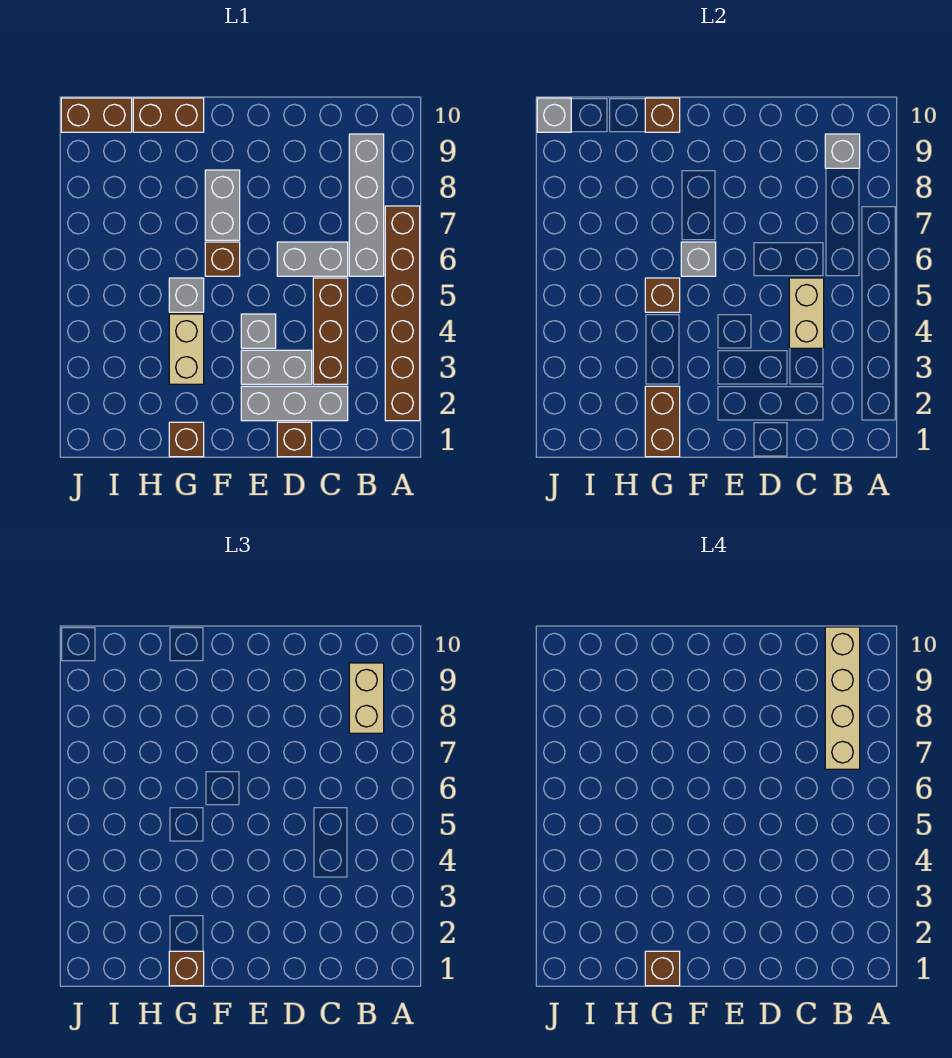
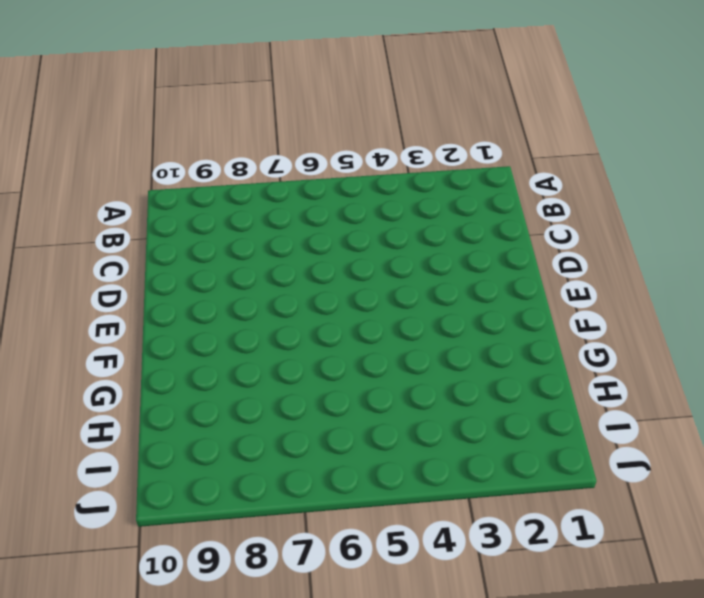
none -> brown brick A2:A7 level 1
none -> grey brick B6:B9 level 1
none -> grey brick C2:E2 level 1

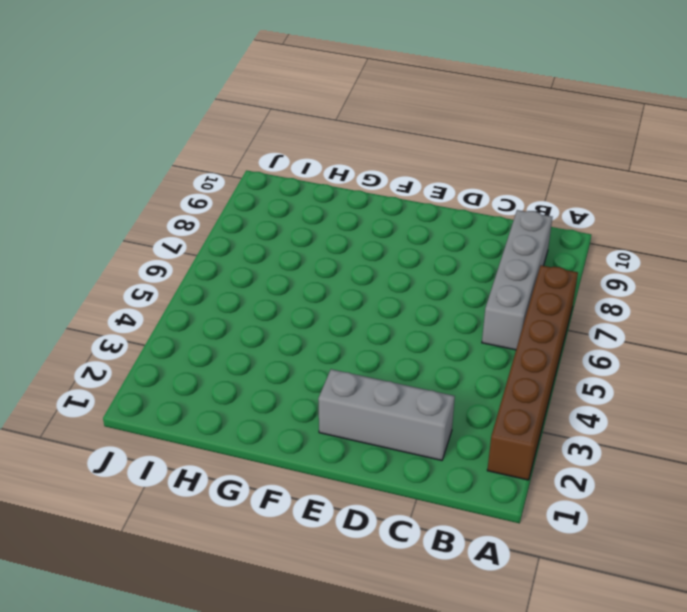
none -> brown brick C3:C5 level 1
none -> grey brick C6:D6 level 1
none -> brown brick D1 level 1

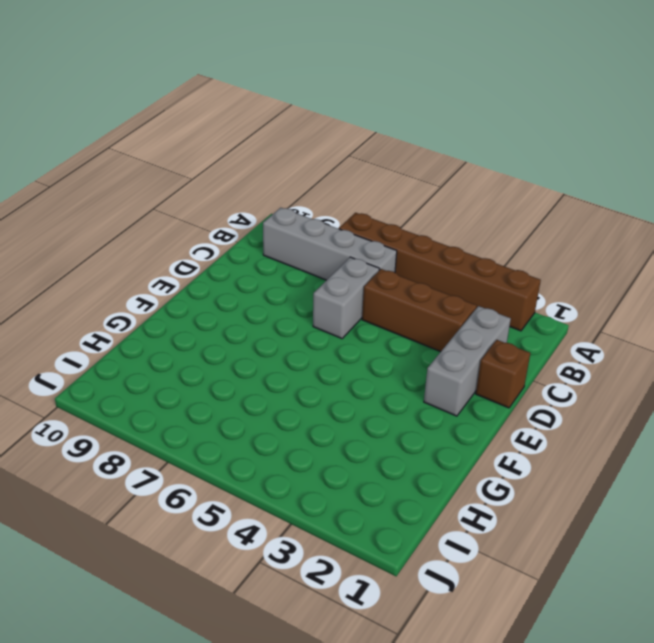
none -> grey brick D3:E3 level 1
none -> grey brick E4 level 1
none -> brown brick F6 level 1

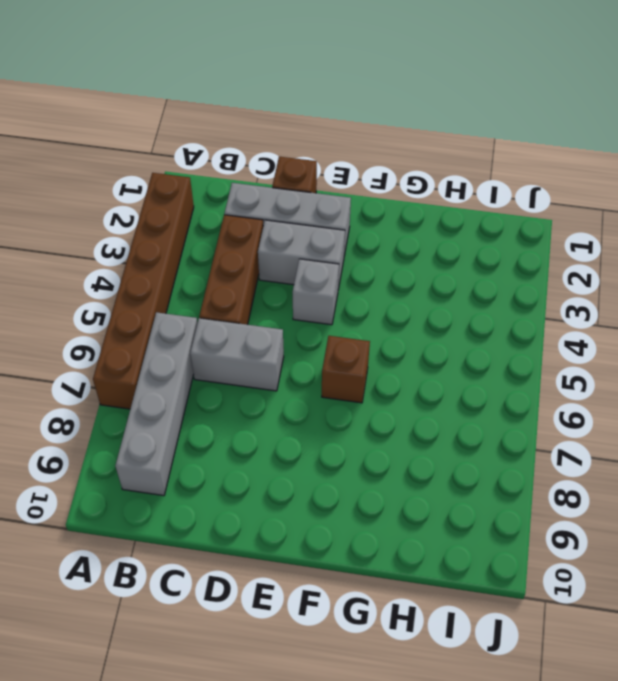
none -> grey brick F7:F8 level 1
none -> brown brick G1 level 1
none -> tan brick G3:G4 level 1

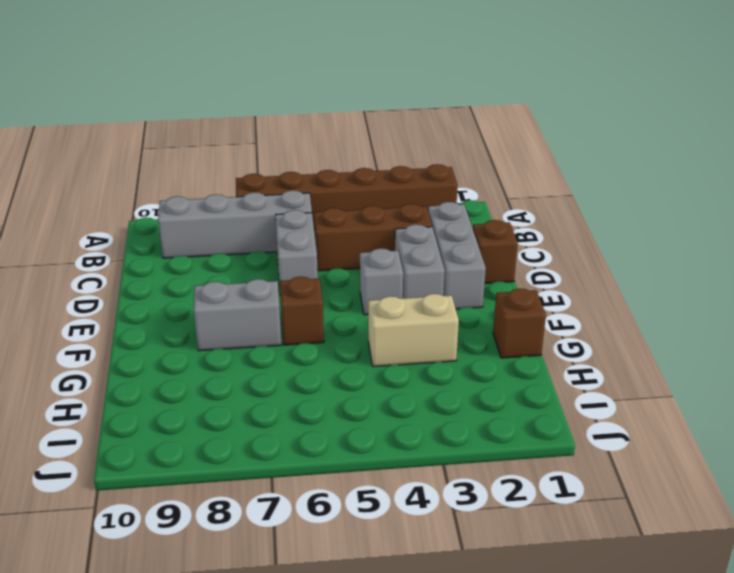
none -> grey brick G5 level 1
none -> brown brick G10:H10 level 1
none -> brown brick I10:J10 level 1

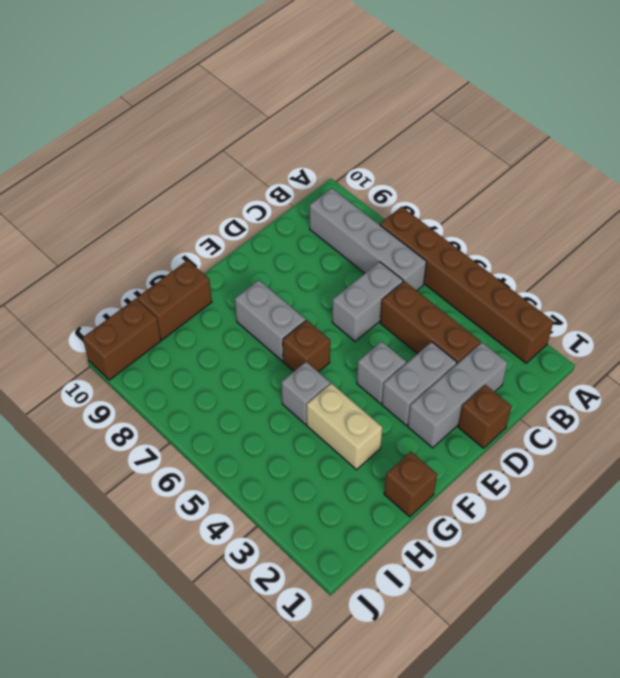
none -> grey brick B9 level 2
none -> tan brick C4:C5 level 2
none -> grey brick F6 level 2

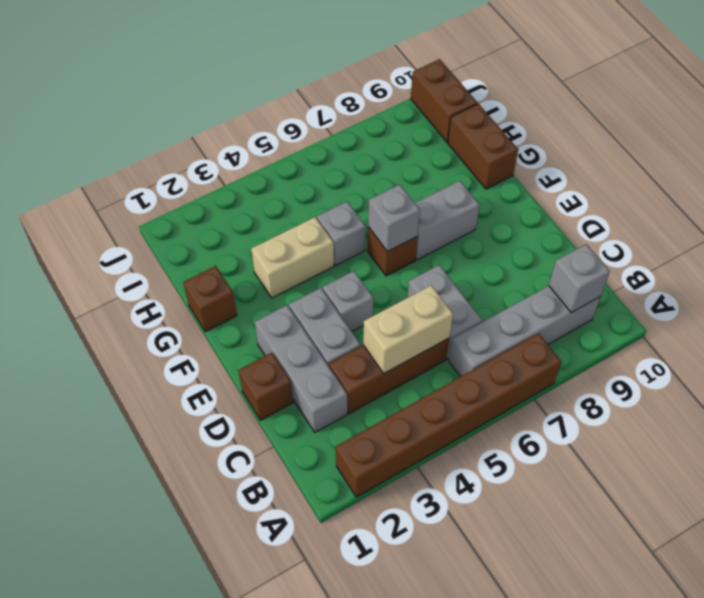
none -> brown brick G1:G2 level 2
none -> brown brick G5 level 2
none -> brown brick G10 level 2

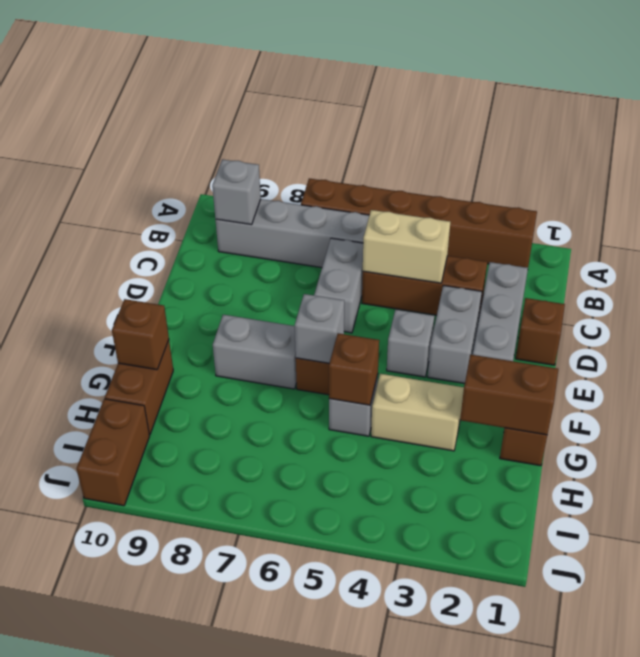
none -> grey brick J10 level 2
none -> tan brick B8:B9 level 3
none -> brown brick G1 level 3

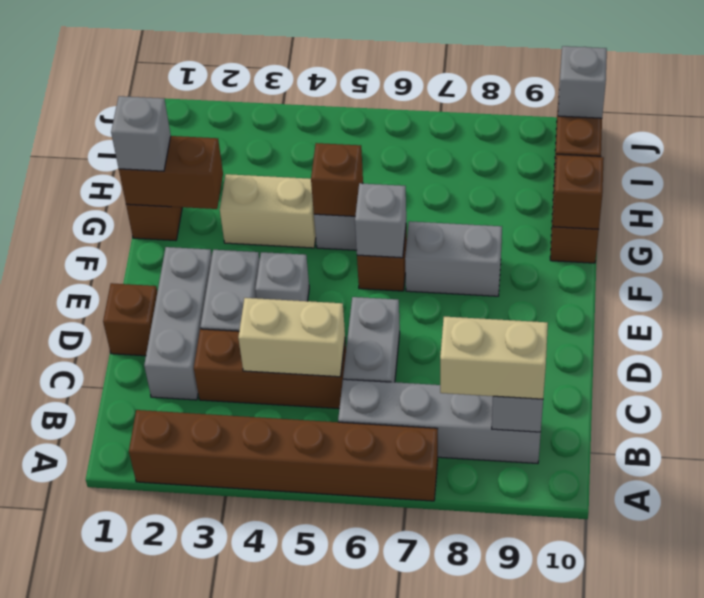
grey brick G1 level 3 -> brown brick G1 level 3
none -> tan brick B7:B10 level 4
none -> brown brick G1 level 4

